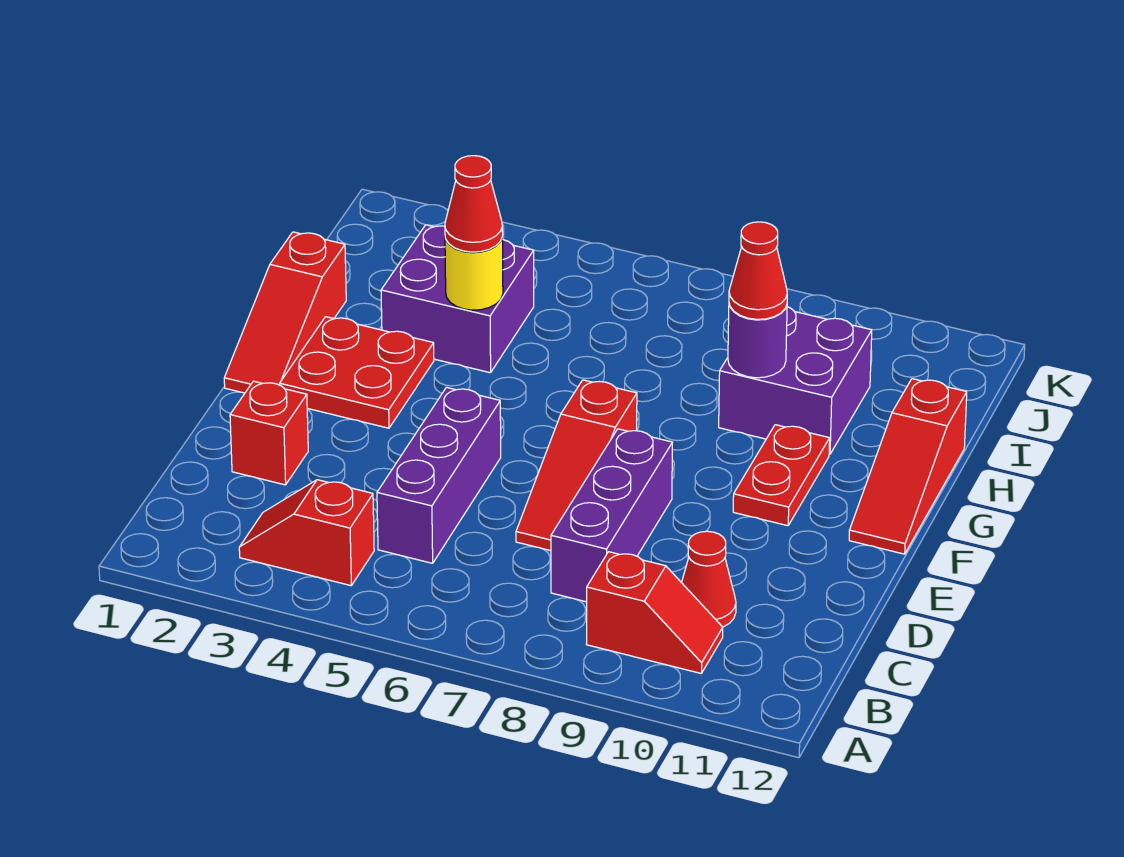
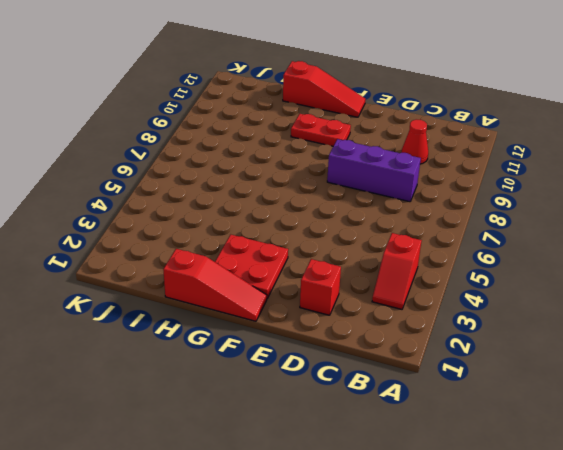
none -> red slope B9:B10 level 1 top 9
none -> purple brick C5:E5 level 1
none -> red slope D7:F7 level 1 top F

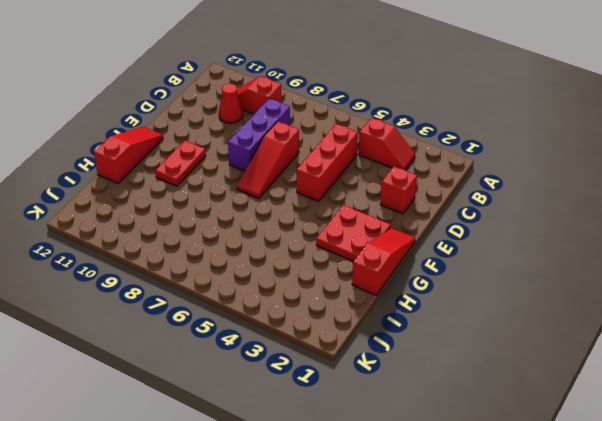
red brick C5:E5 level 1 -> purple brick C5:E5 level 1
red slope D7:F7 level 1 top D -> red slope D7:F7 level 1 top F
none -> purple brick H3:I4 level 1
none -> purple brick H9:I10 level 1
none -> yellow round brick H4 level 2

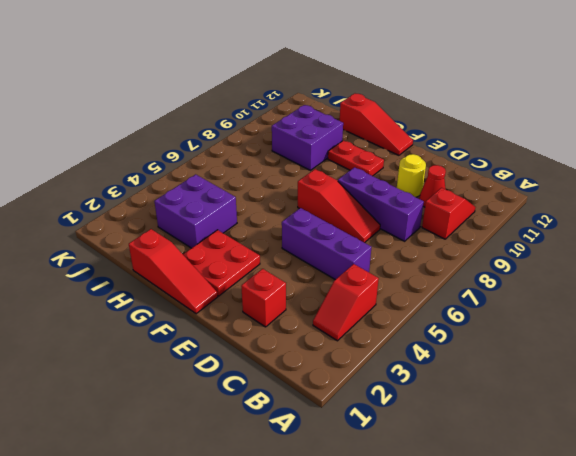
yellow round brick D10 level 1 -> yellow round brick H4 level 2
none -> purple round brick H9 level 2
none -> red cone H4 level 3
none -> red cone H9 level 3

